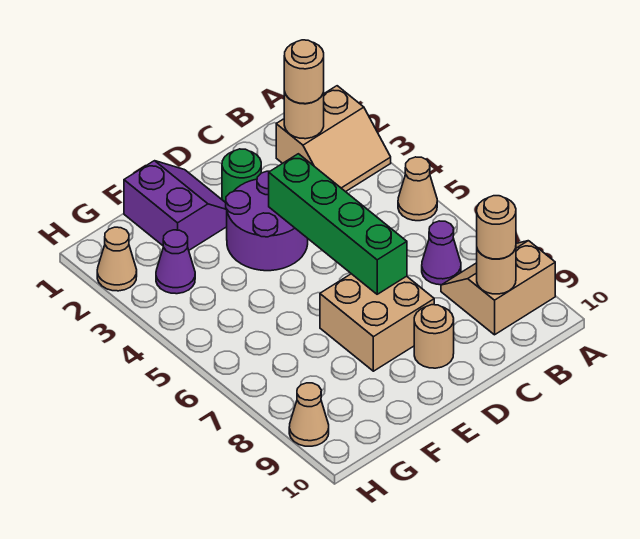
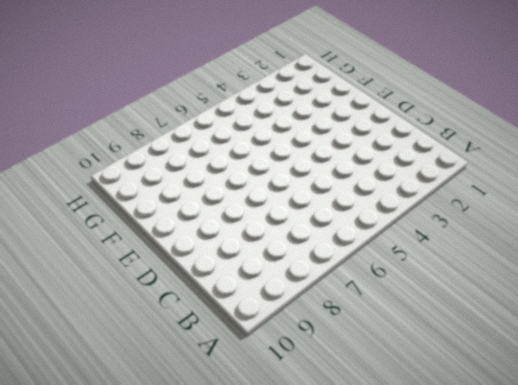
none -> tan slope A2:B3 level 1 top 2
none -> tan cone A5 level 1
none -> tan slope A8:B9 level 1 top 9

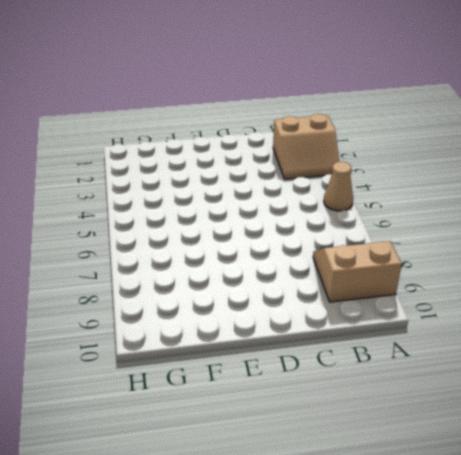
none -> purple cone B7 level 1
none -> green round brick D2 level 1
none -> purple round brick D3:E4 level 1

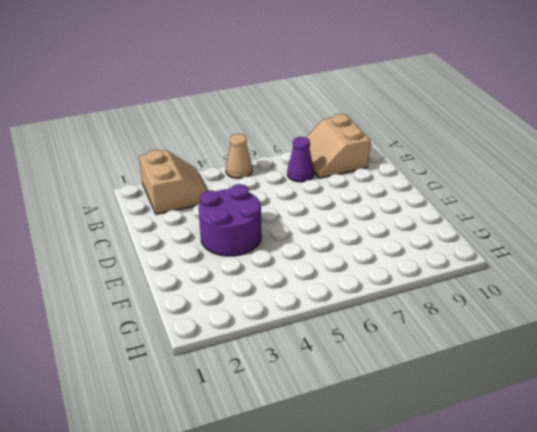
none -> green round brick D2 level 1
none -> tan brick D7:E8 level 1
none -> tan round brick D9 level 1

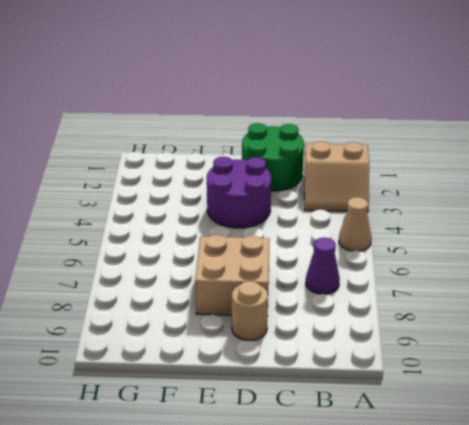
green round brick C1:D2 level 1 -> green round brick D2 level 1
none -> tan slope A8:B9 level 1 top 9
none -> purple slope E1:F2 level 1 top F
none -> purple cone G3 level 1

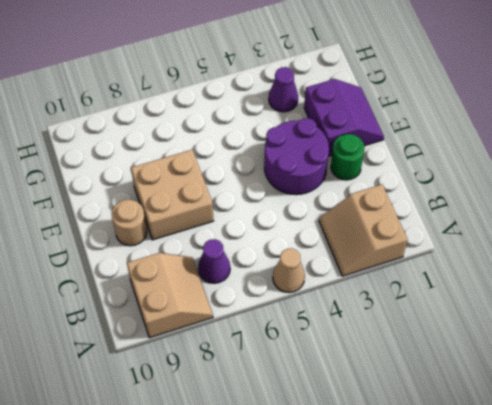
purple slope E1:F2 level 1 top 2 -> purple slope E1:F2 level 1 top F
none -> tan cone H2 level 1
none -> tan cone H9 level 1
none -> tan round brick B2 level 2

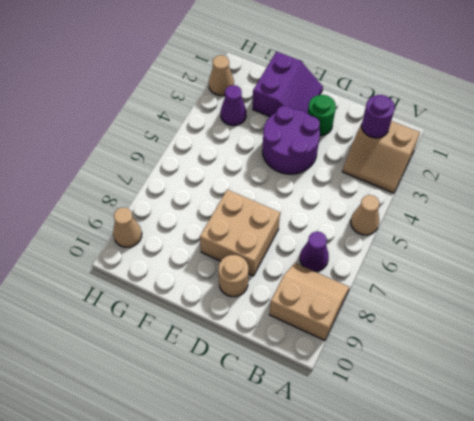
purple round brick B2 level 2 -> tan round brick B2 level 2
none -> tan round brick B9 level 2
none -> green brick D4:D7 level 2
none -> tan round brick B2 level 3

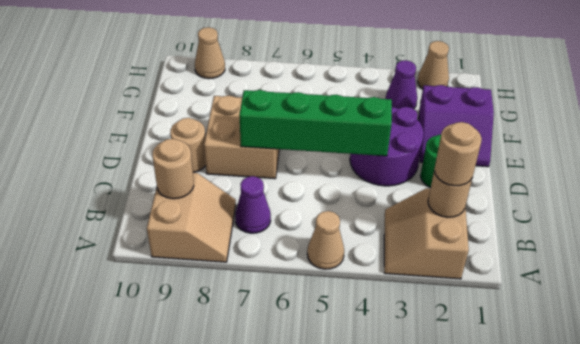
none -> tan round brick B9 level 3

